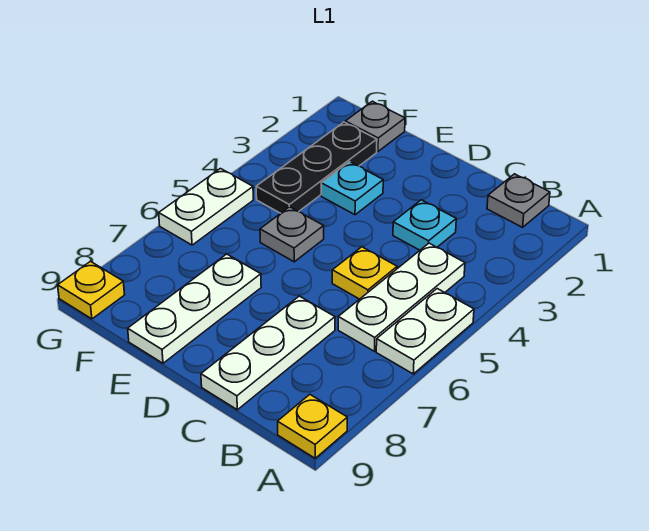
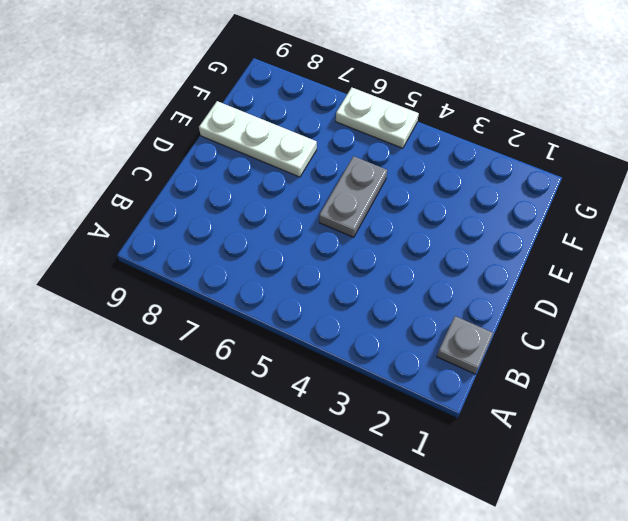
grey plate D5:E5 level 1 -> grey plate E5 level 1
none -> white plate A5:A6 level 1
none -> yellow plate A9 level 1
none -> white plate B4:B6 level 1

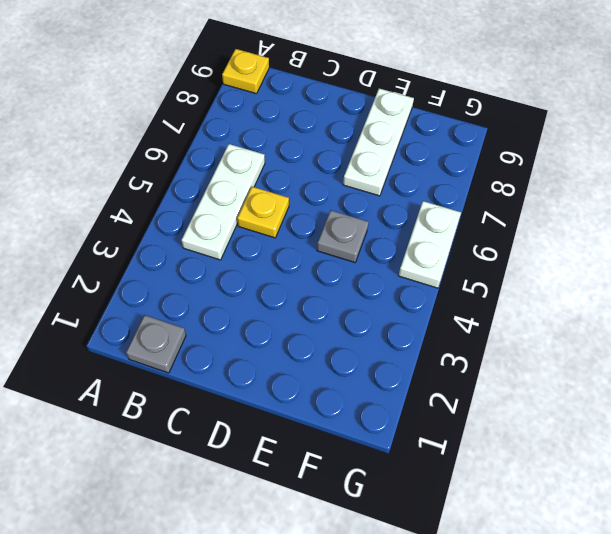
none -> white plate A5:A6 level 1
none -> cyan plate C3 level 1
none -> white plate C7:C9 level 1

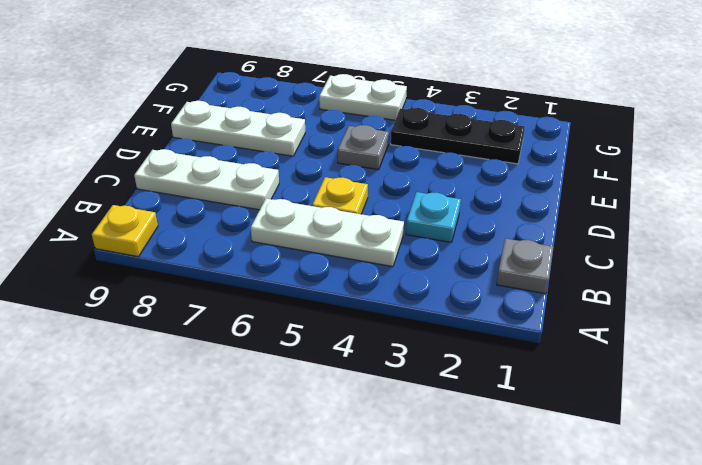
none -> white plate A5:A6 level 1
none -> cyan plate E3 level 1
none -> grey plate F1 level 1

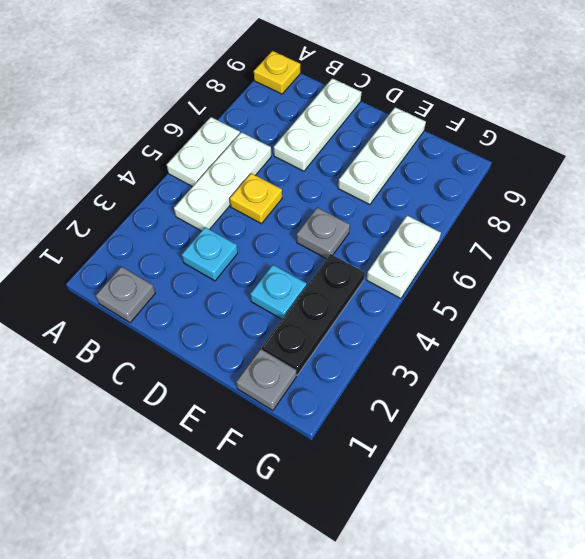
none -> yellow plate G9 level 1

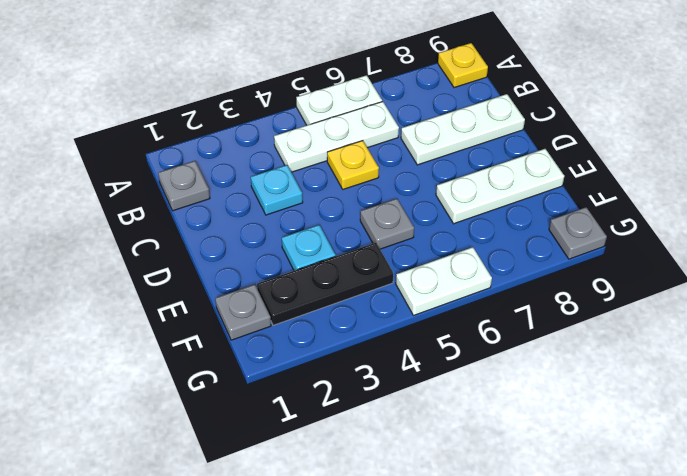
grey plate G9 level 1 -> yellow plate G9 level 1

